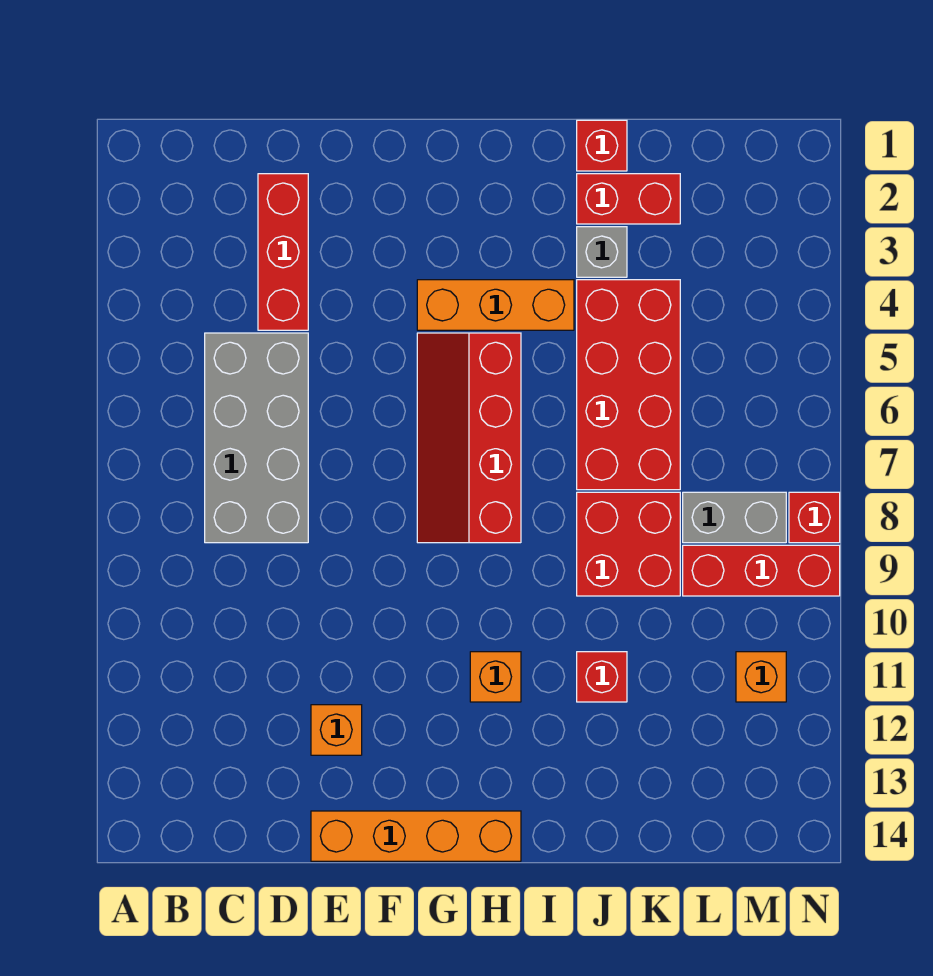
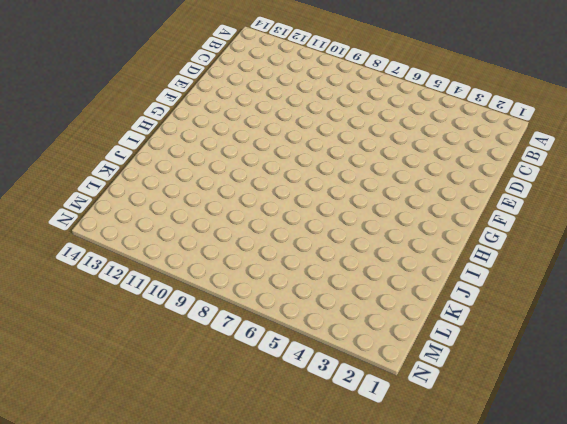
none -> grey brick C5:D8 level 1
none -> red brick D2:D4 level 1
none -> orange brick E12 level 1

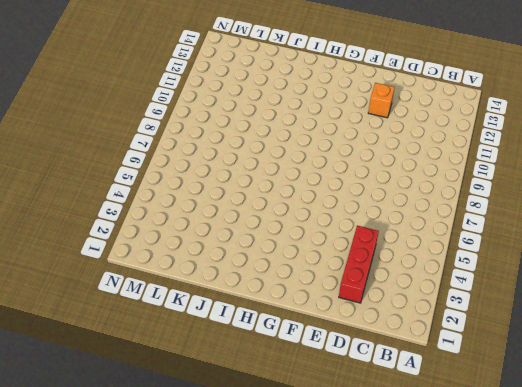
none -> grey brick C5:D8 level 1
none -> orange brick E14:H14 level 1
none -> orange brick G4:I4 level 1

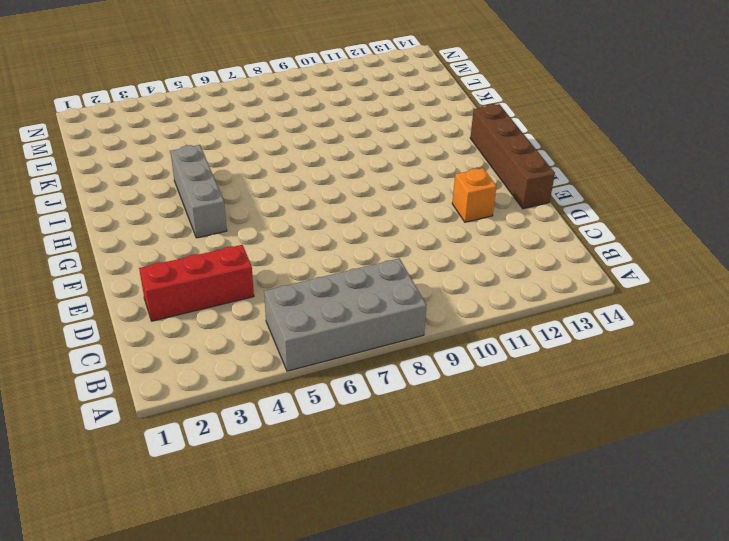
grey brick A5:B8 level 1 -> grey brick C5:D8 level 1
brown brick E14:H14 level 1 -> orange brick E14:H14 level 1
grey brick G4:I4 level 1 -> orange brick G4:I4 level 1
none -> red slope G5:H8 level 1 top H
none -> orange brick H11 level 1
none -> red brick J1 level 1

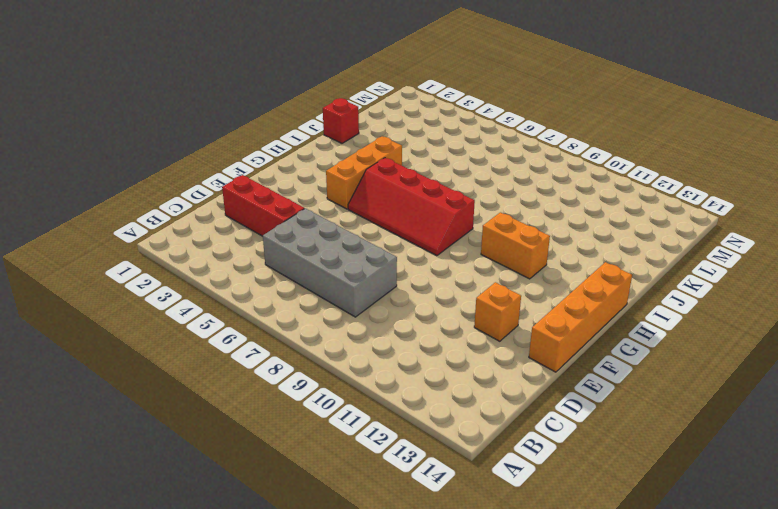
orange brick H10:H11 level 1 -> orange brick H11 level 1
none -> red brick J2:K2 level 1
none -> grey brick J3 level 1
none -> red brick J4:K7 level 1

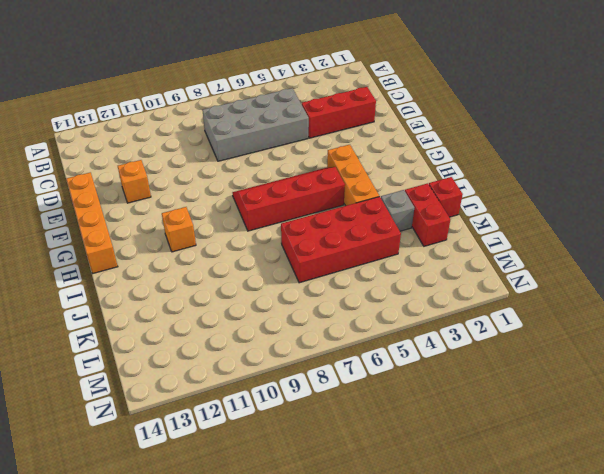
none -> red brick J8:K9 level 1
none -> red brick J11 level 1
none -> grey brick L8:M8 level 1

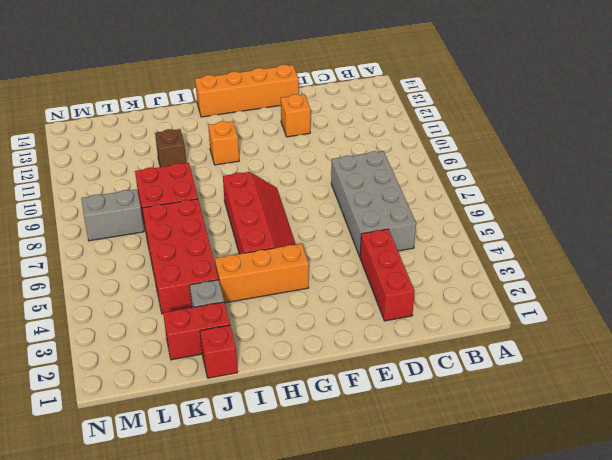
brown brick J11 level 1 -> red brick J11 level 1
none -> red brick L9:N9 level 1
none -> orange brick M11 level 1
none -> red brick N8 level 1

